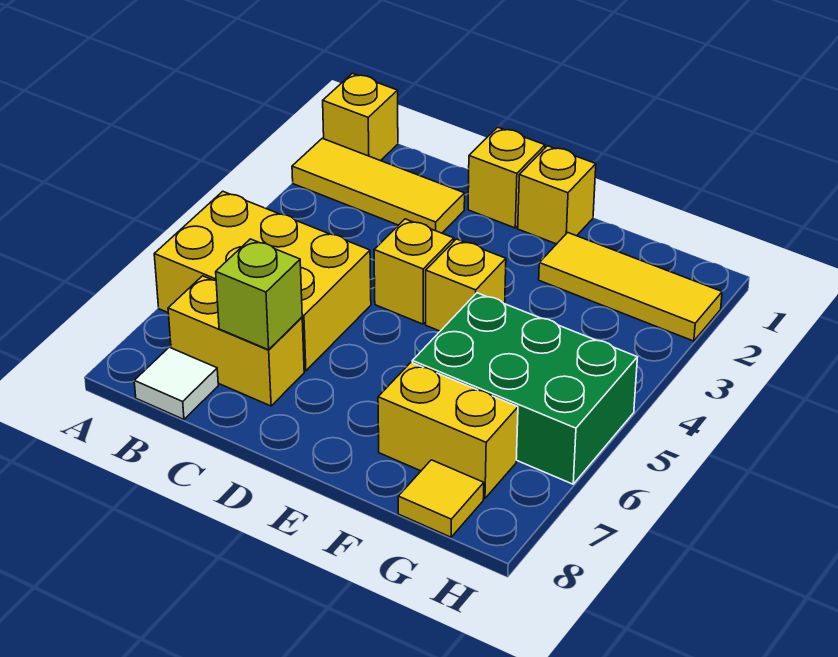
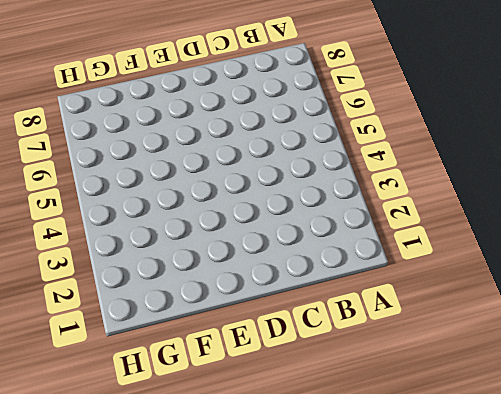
none -> yellow brick A1 level 1
none -> yellow tile A2:C2 level 1
none -> yellow brick A5:C6 level 1

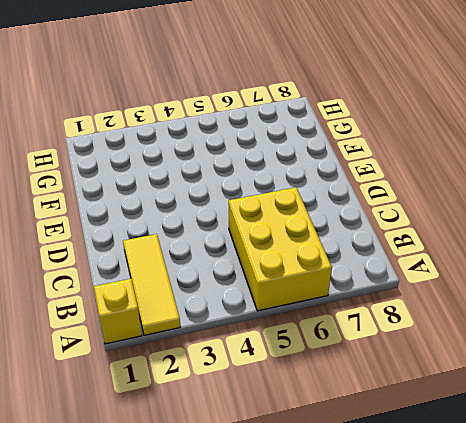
none -> yellow brick B7:C7 level 1
none -> white tile B8 level 1
none -> yellow brick D1 level 1

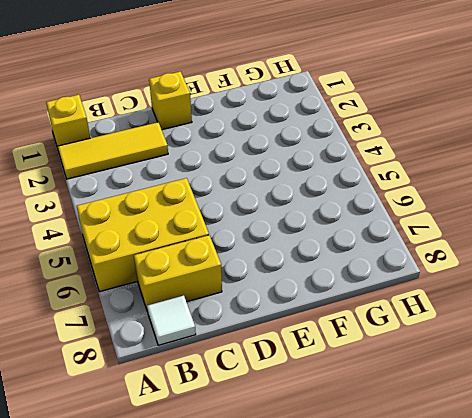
none -> yellow brick D4 level 1
none -> yellow brick E1 level 1
none -> yellow brick E4 level 1

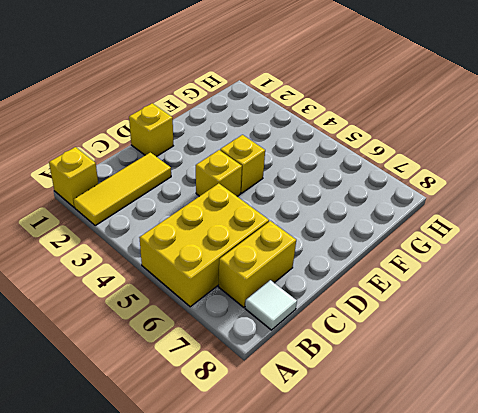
none -> yellow brick E1 level 1
none -> yellow tile F2:H2 level 1
none -> green brick F5:H6 level 1

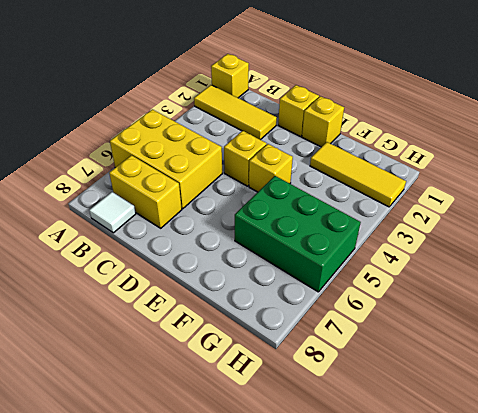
none -> yellow brick F7:G7 level 1
none -> yellow tile G8 level 1
none -> lime brick C7 level 2

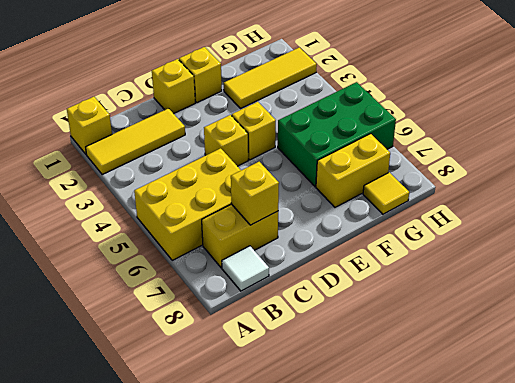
yellow brick C7 level 2 -> lime brick C7 level 2

